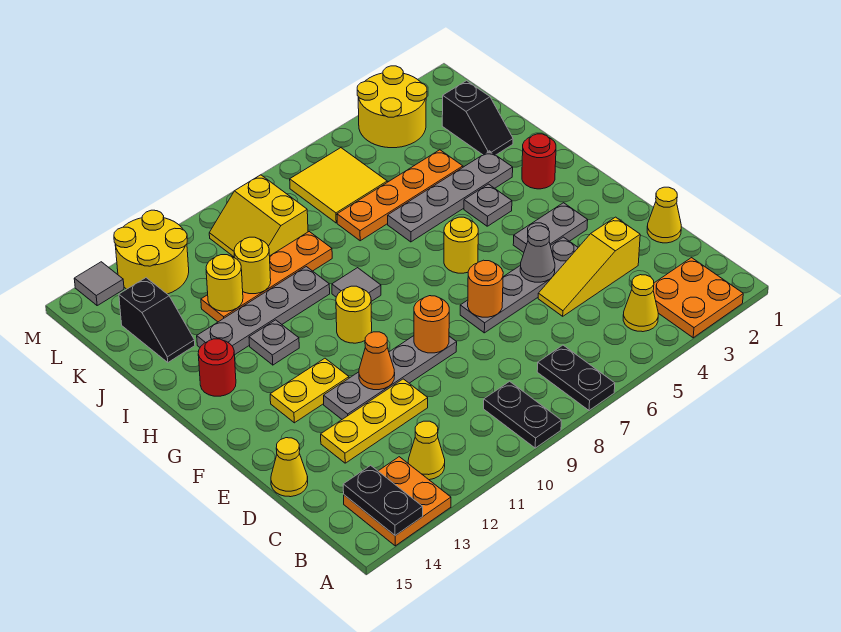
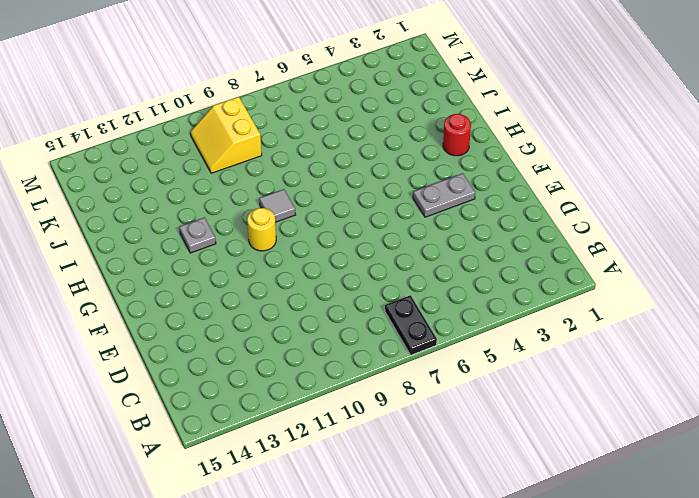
none -> orange plate A2:B3 level 1
none -> black plate A9:B9 level 1
none -> orange plate A13:B14 level 1
none -> yellow cone B4 level 1

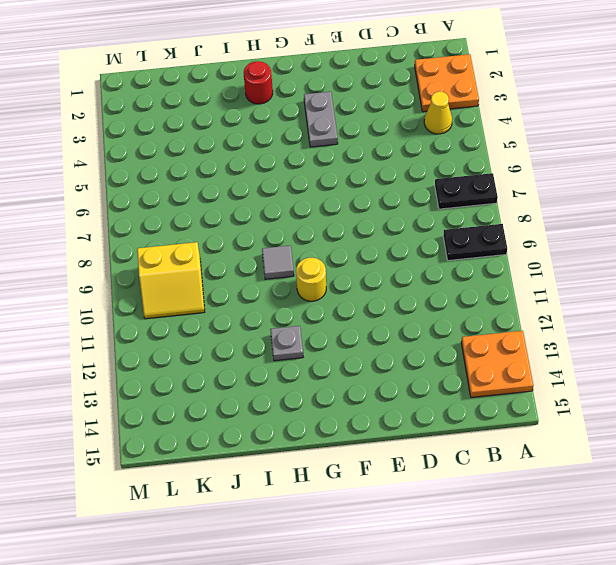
none -> yellow cone B12 level 1
none -> yellow cone D1 level 1
none -> yellow slope D3:D5 level 1 top 3
none -> yellow plate D11:D13 level 1

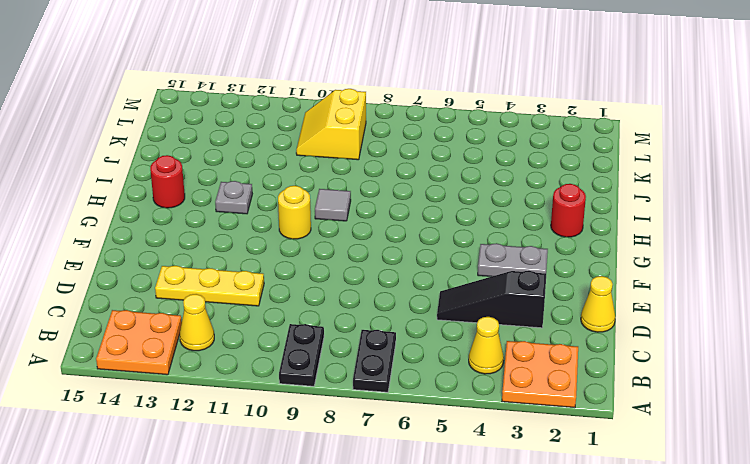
black slope D3:D5 level 1 top 3 -> yellow slope D3:D5 level 1 top 3
none -> yellow cone D15 level 1
none -> grey plate E4:E7 level 1
none -> grey plate E9:E12 level 1
none -> yellow plate F12:F13 level 1

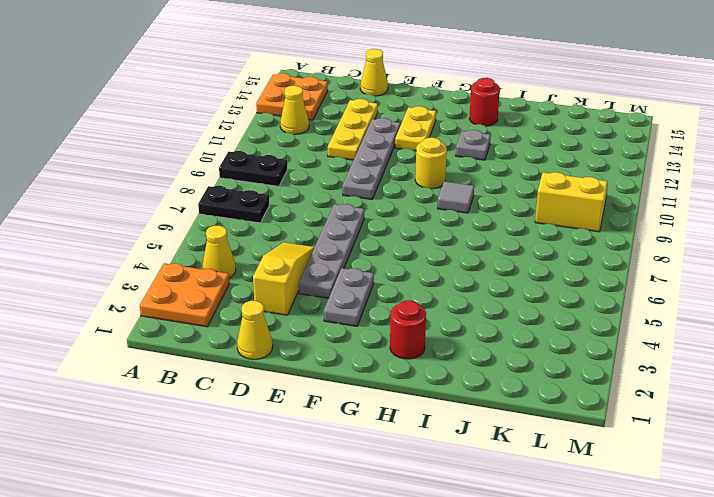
none -> yellow round brick G6 level 1
none -> grey plate H4 level 1
none -> grey plate I3:I6 level 1
none -> grey plate I10:I13 level 1

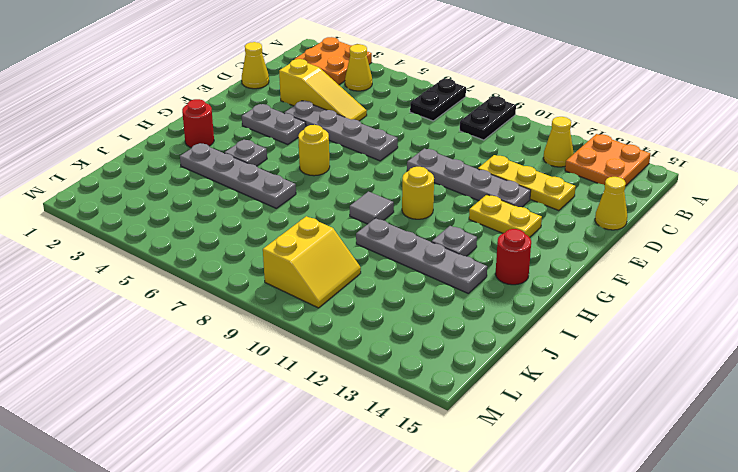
none -> black slope J2:K2 level 1 top K
none -> orange plate J4:J7 level 1
none -> orange plate J9:J12 level 1
none -> black slope J14:K14 level 1 top K

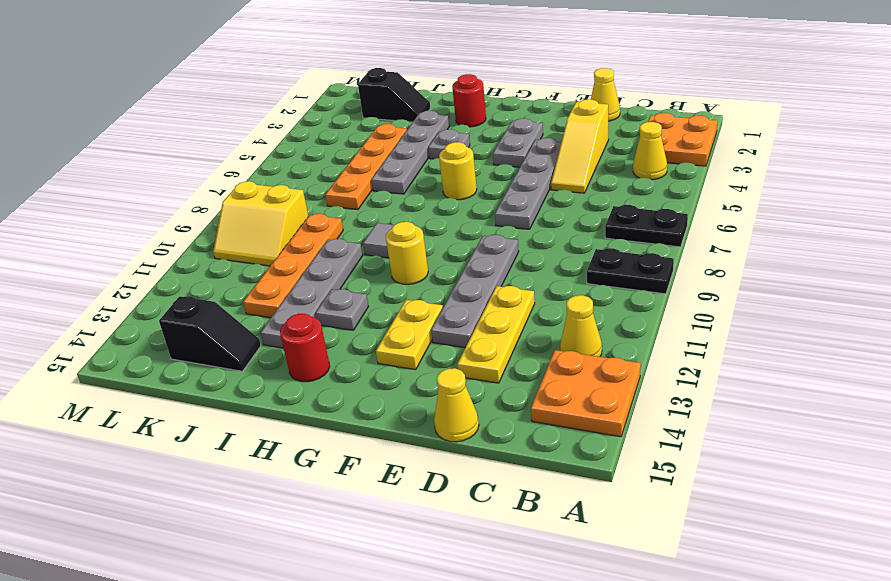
none -> yellow tile K6:L7 level 1
none -> yellow round brick L3:M4 level 1
none -> yellow round brick L12:M13 level 1
none -> grey tile M14 level 1

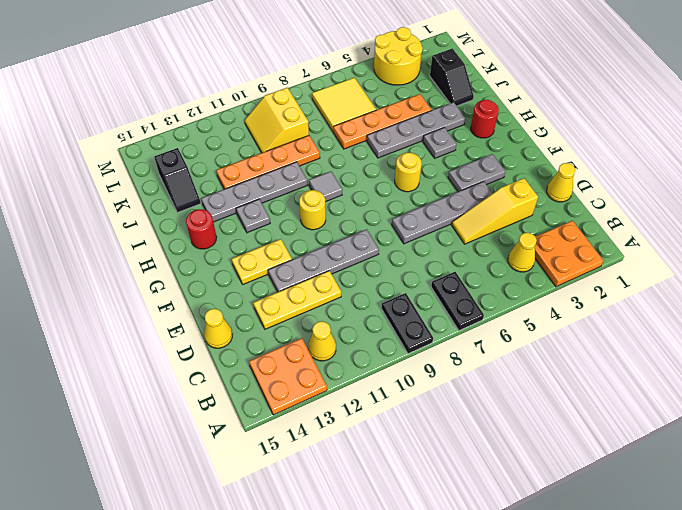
none -> yellow round brick L12:M13 level 1
none -> grey tile M14 level 1
none -> black plate A14:B14 level 2
none -> grey cone E5 level 2

